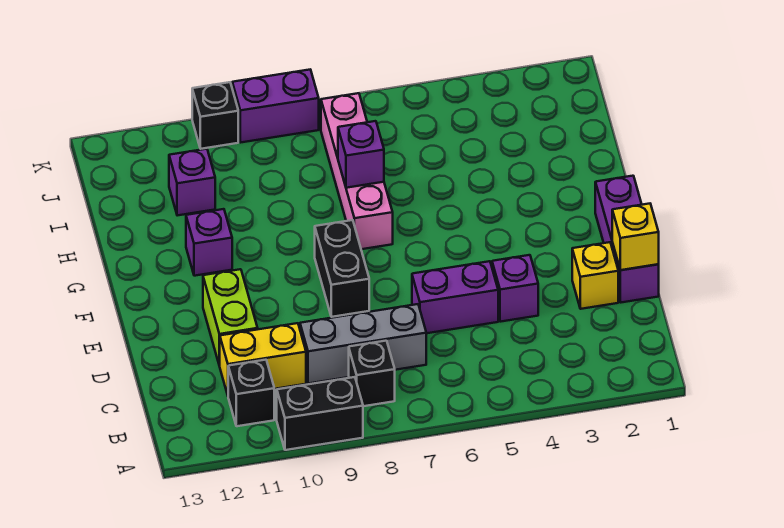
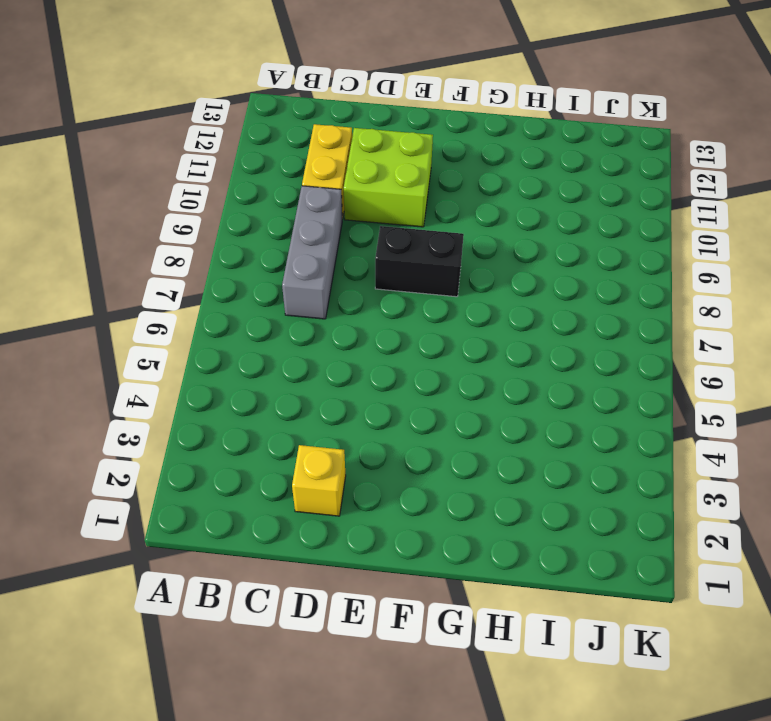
lime brick D10:E11 level 1 -> lime brick D11:E11 level 1
none -> black brick A9:A10 level 1
none -> black brick B8 level 1
none -> black brick B11 level 1

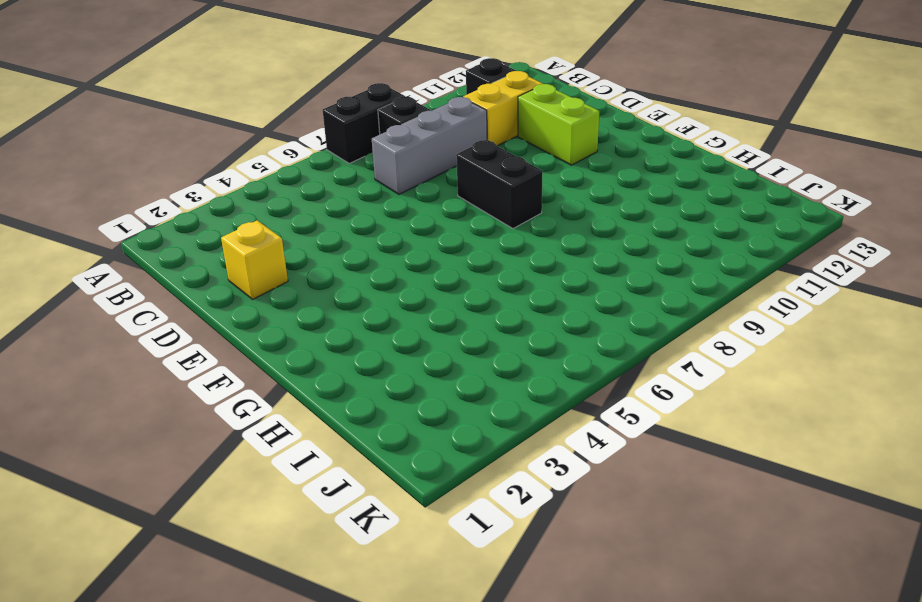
black brick A7:A8 level 1 -> black brick A9:A10 level 1
none -> purple brick D1:F1 level 1
none -> purple brick D4 level 1
none -> purple brick D5:D6 level 1

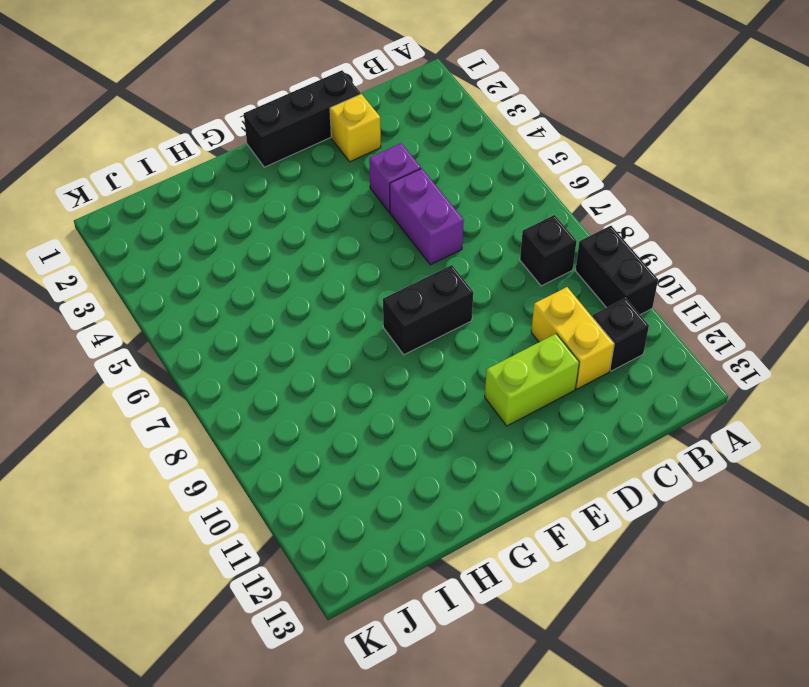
black brick D1:F1 level 1 -> purple brick D1:F1 level 1
none -> grey brick C7:C9 level 1
none -> pink brick G7:J7 level 1
none -> purple brick G11 level 1

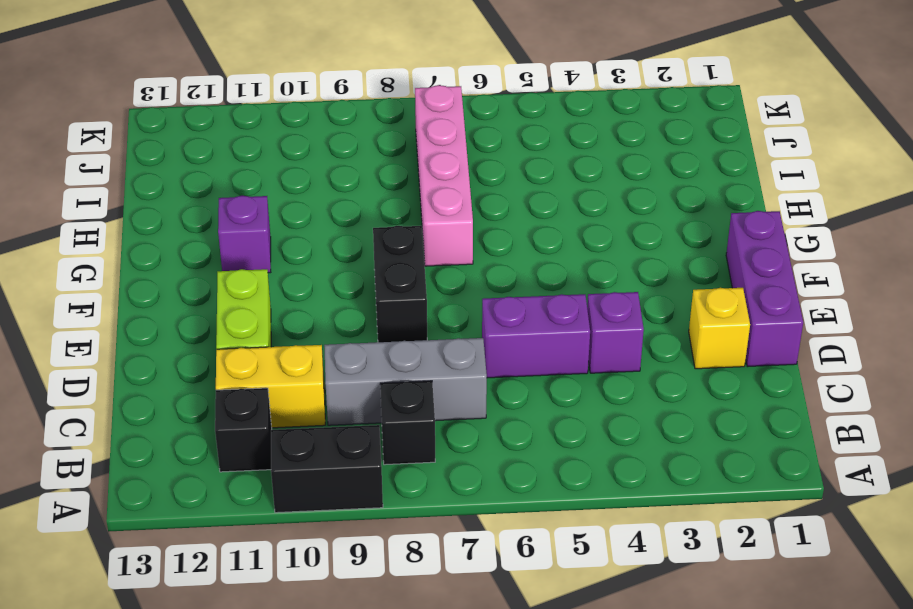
none -> purple brick I11 level 1
none -> purple brick K8:K9 level 1
none -> black brick K10 level 1

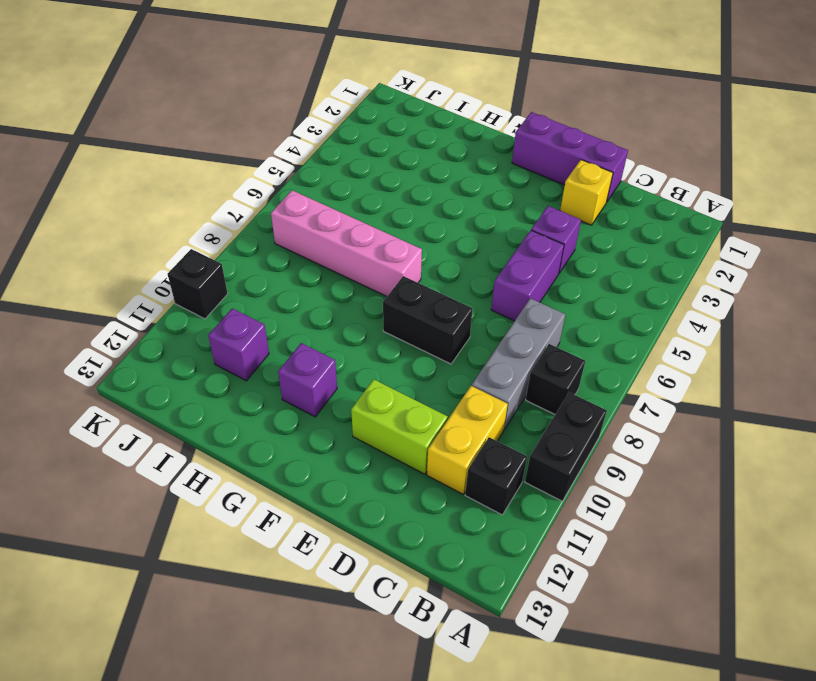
none -> purple brick K8:K9 level 1
none -> yellow brick D1 level 2
none -> purple brick H7 level 2

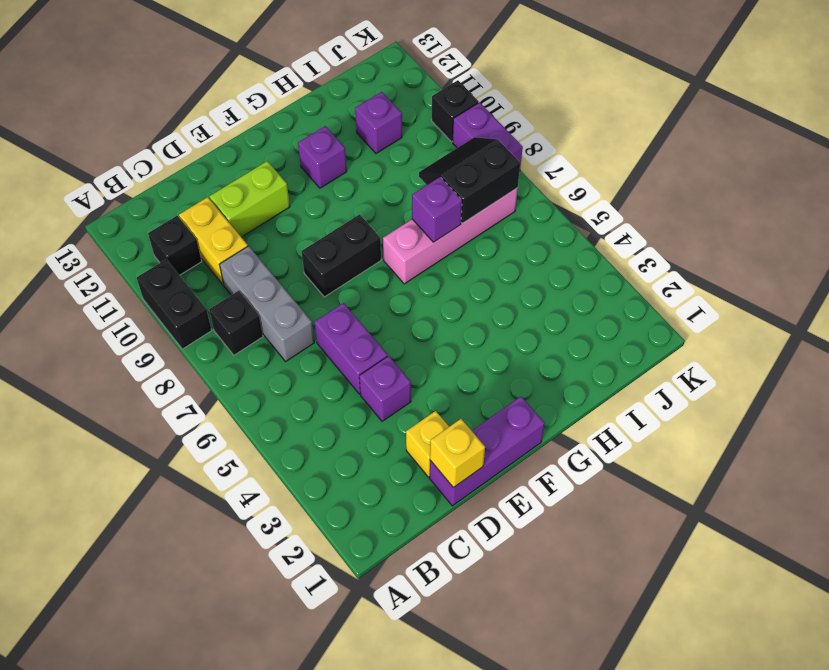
black slope I7:J8 level 2 top 7 -> none

